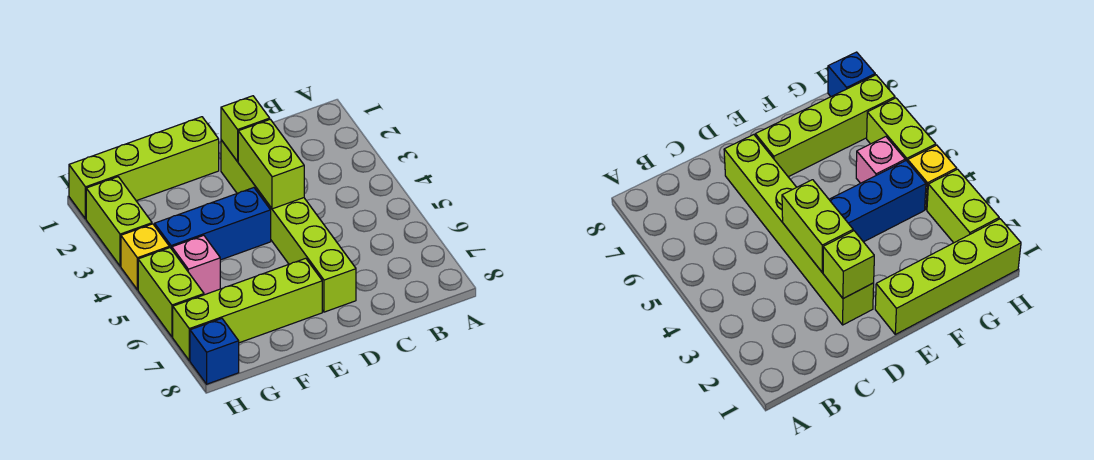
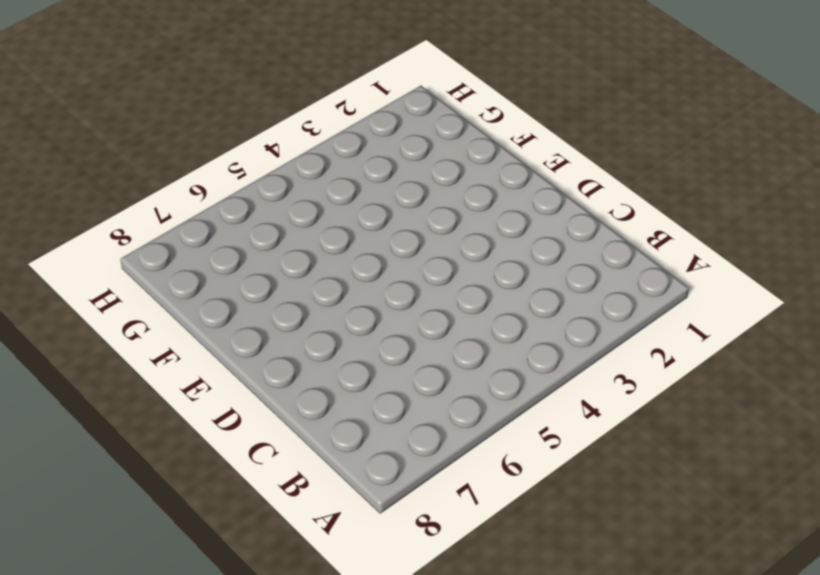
none -> lime brick D2:D7 level 1
none -> lime brick E1:H1 level 1

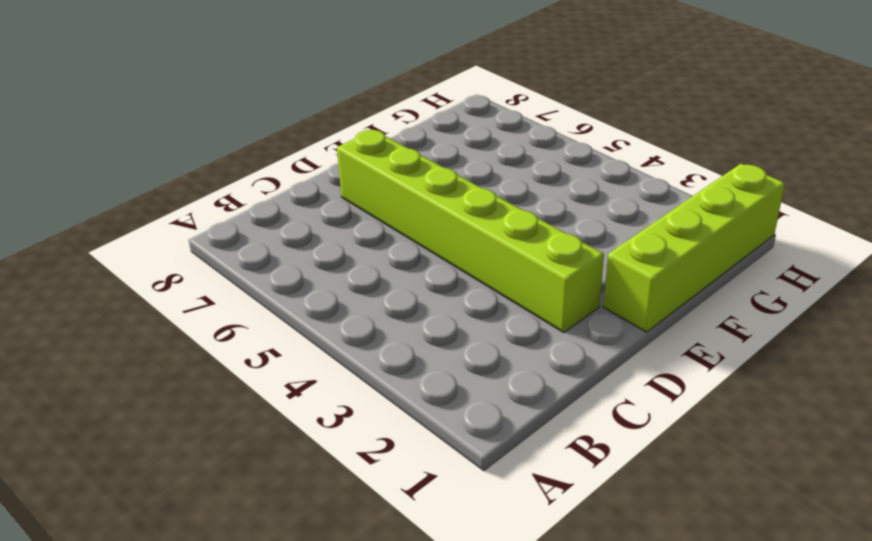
none -> blue brick E4:G4 level 1
none -> lime brick E7:H7 level 1

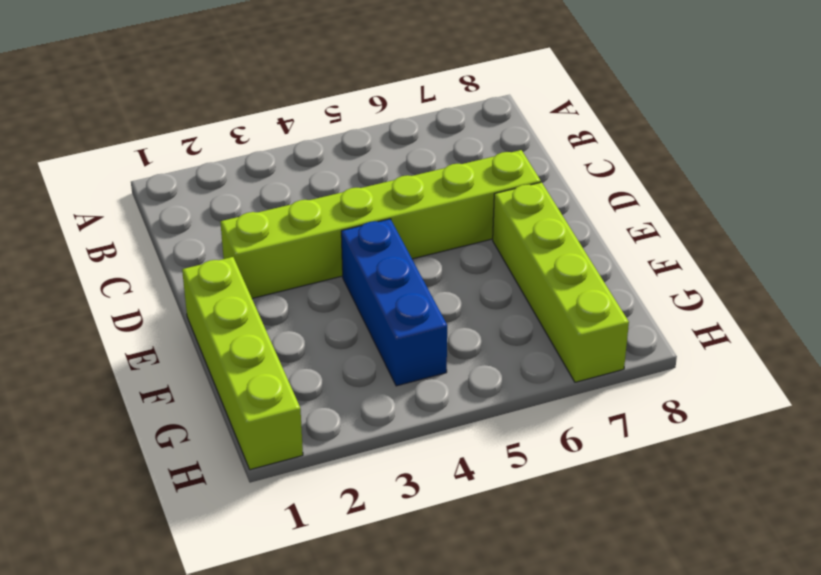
none -> pink brick G5 level 1
none -> lime brick H2:H3 level 1

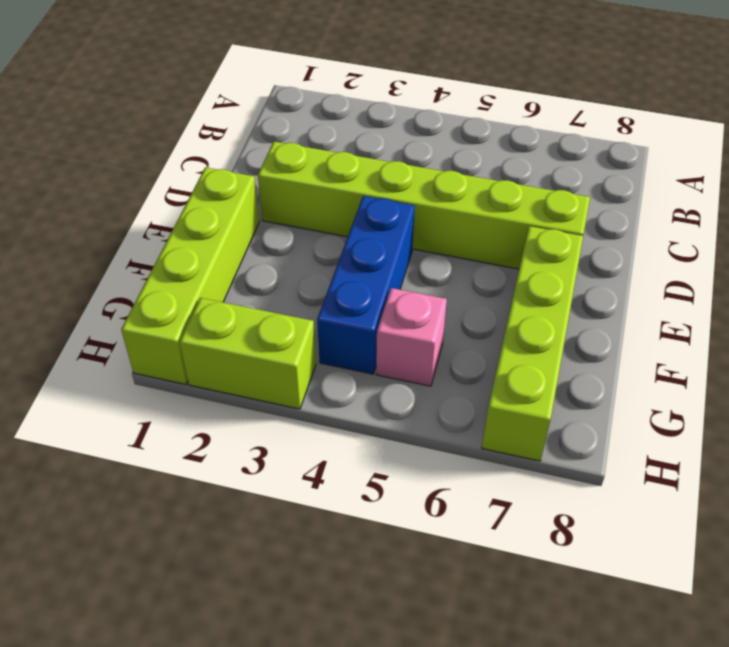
none -> yellow brick H4 level 1
none -> lime brick H5:H6 level 1

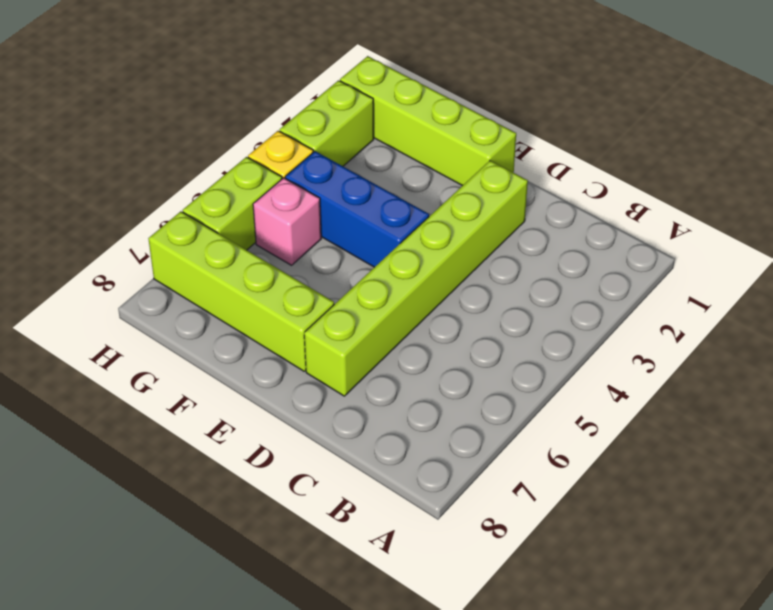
none -> blue brick H8 level 1
none -> lime brick D2 level 2

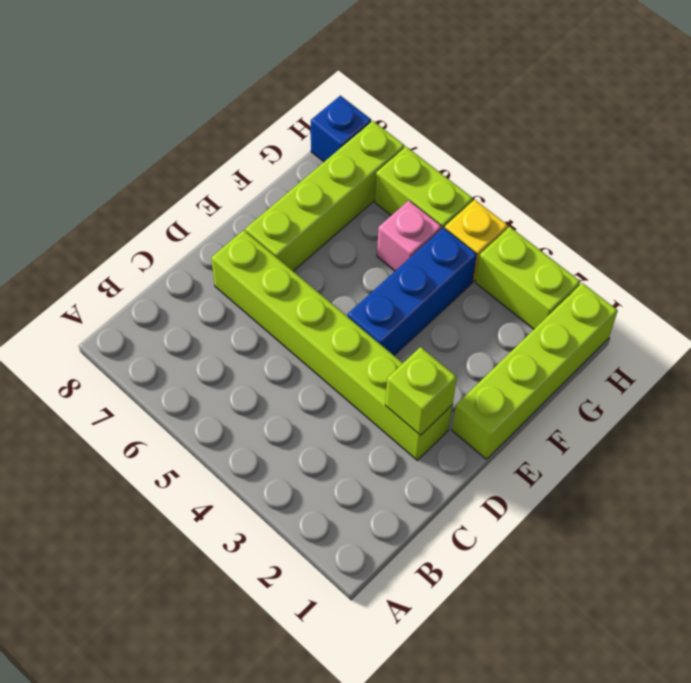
none -> lime brick D3:D4 level 2

